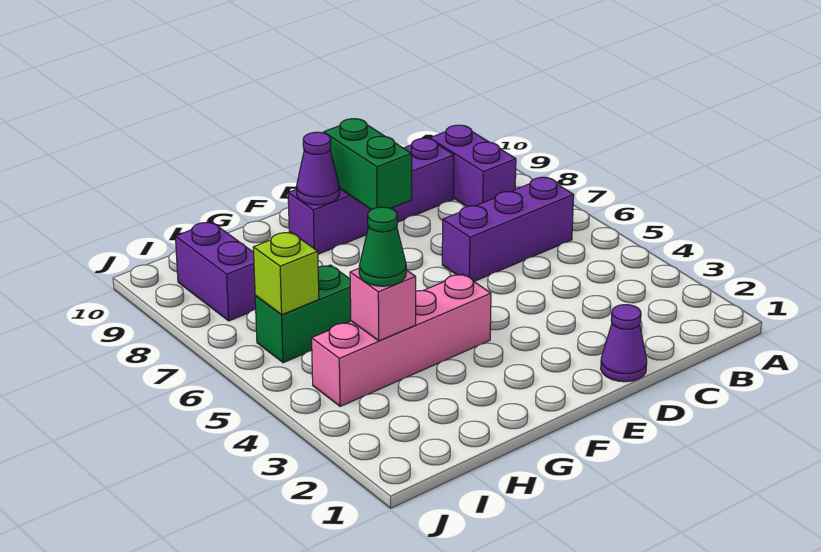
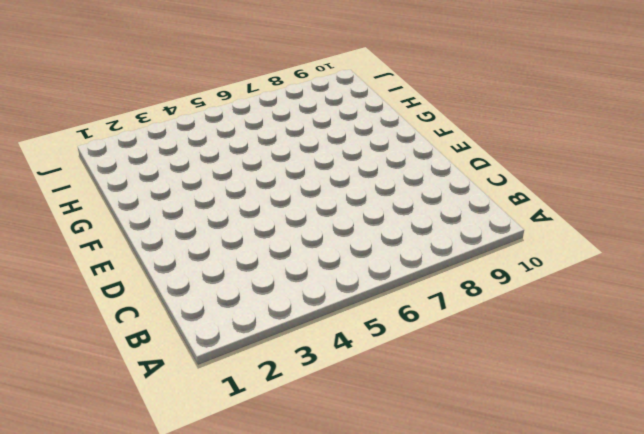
none -> purple brick B6:D6 level 1
none -> purple brick B8:B9 level 1
none -> purple brick C9:F9 level 1

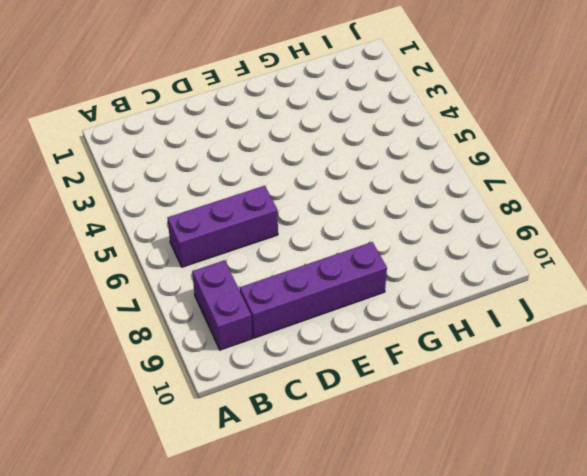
none -> purple cone D1 level 1
none -> pink brick F4:I4 level 1
none -> green brick H6:I6 level 1

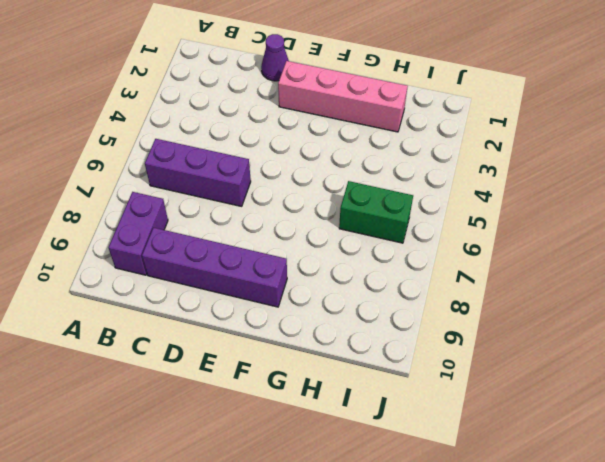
pink brick E2:H2 level 1 -> pink brick F4:I4 level 1
none -> purple brick I8:I9 level 1
none -> green brick E8:E9 level 2
none -> purple cone F9 level 2

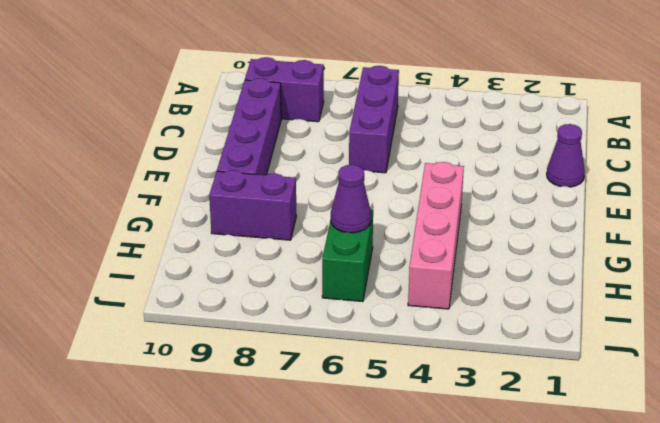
purple brick G8:G9 level 1 -> purple brick I8:I9 level 1
purple cone H6 level 2 -> purple cone F9 level 2
none -> green brick E8:E9 level 2
none -> pink brick H4 level 2
none -> lime brick I6 level 2

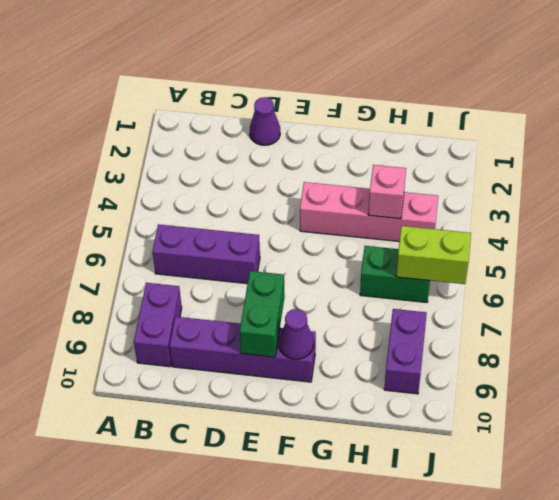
lime brick I6:J6 level 2 -> lime brick I6 level 2
none -> green cone H4 level 3

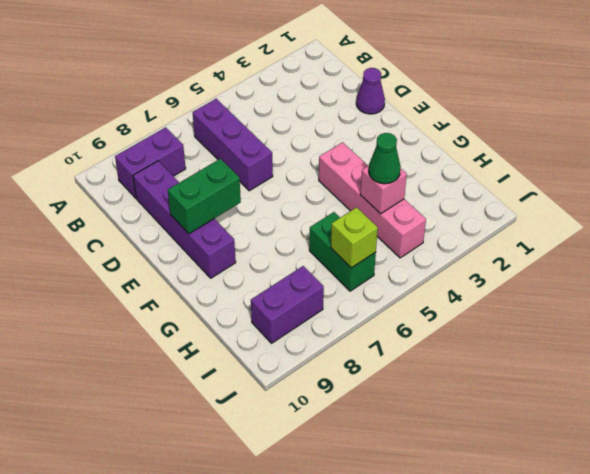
none -> purple cone F9 level 2

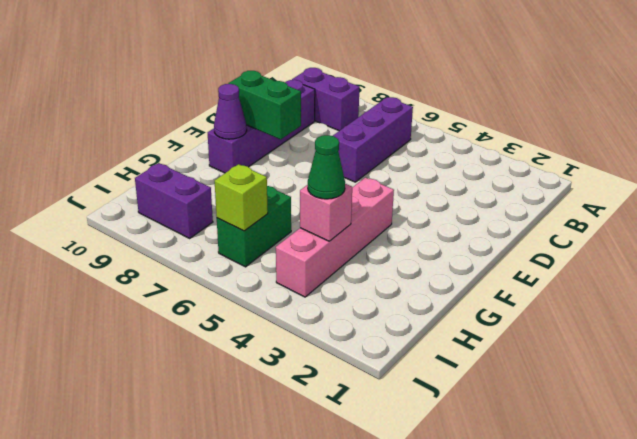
none -> purple cone D1 level 1

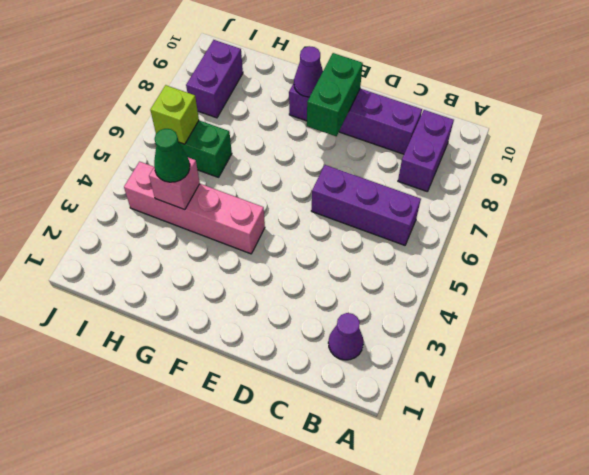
purple cone B2 level 1 -> purple cone D1 level 1

